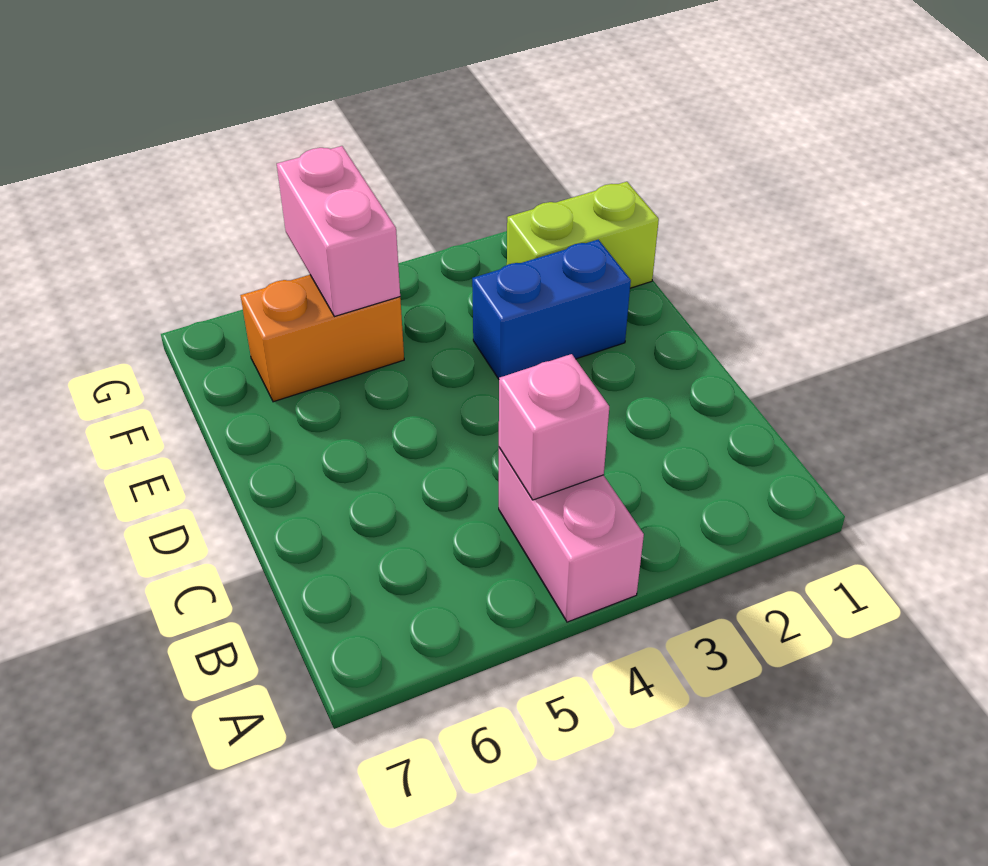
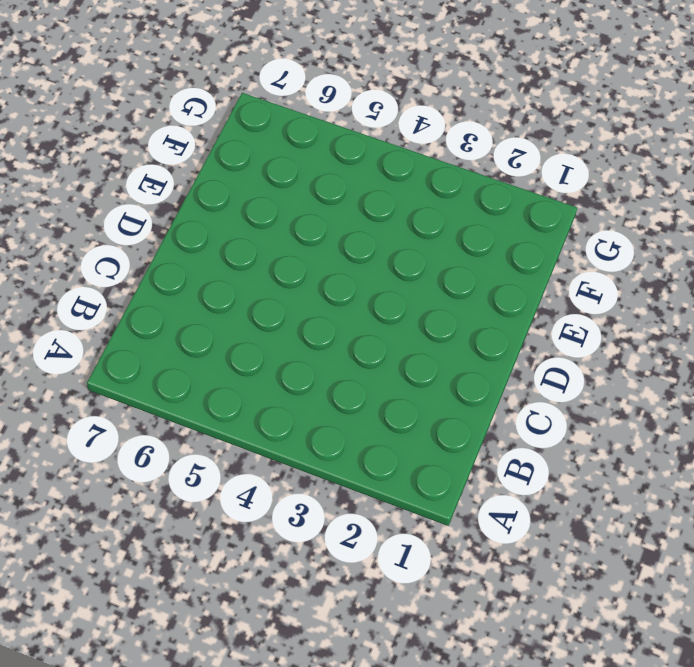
none -> pink brick A4:B4 level 1
none -> blue brick E2:E3 level 1

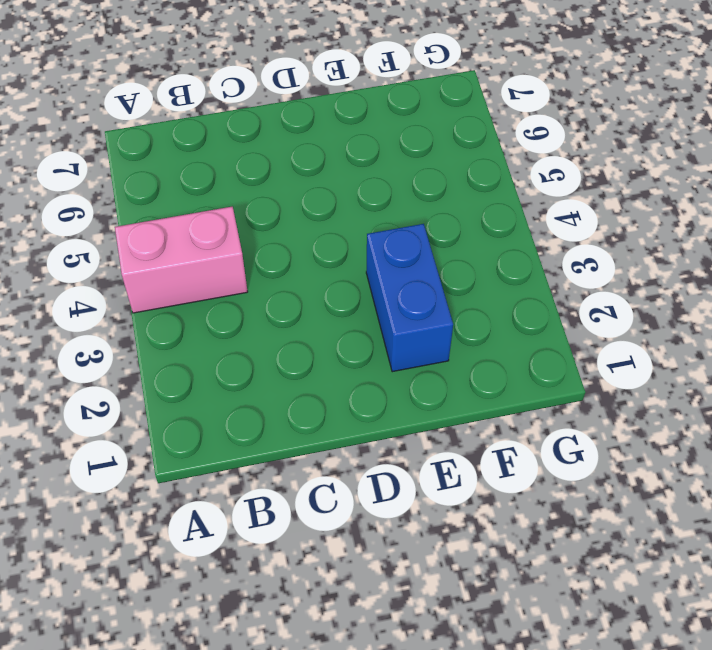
none -> lime brick F1:F2 level 1
none -> orange brick F5:F6 level 1

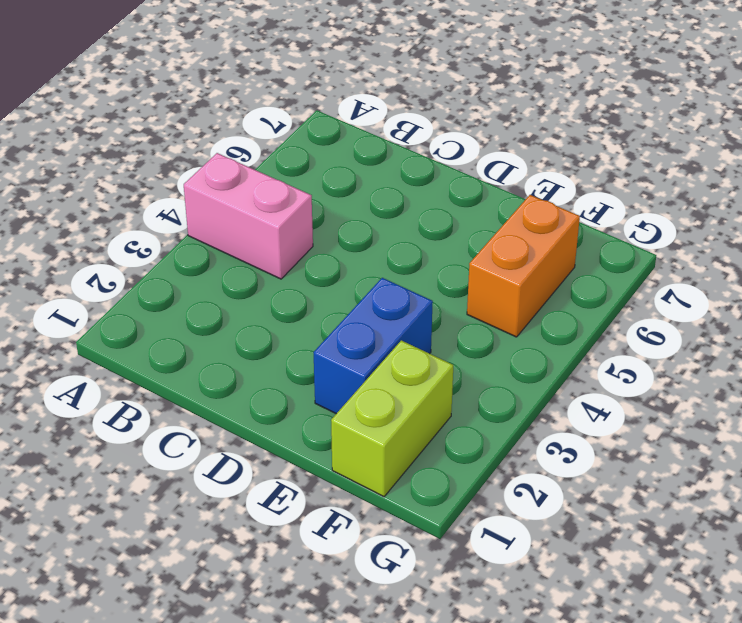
none -> pink brick B4 level 2
none -> pink brick F5:G5 level 2

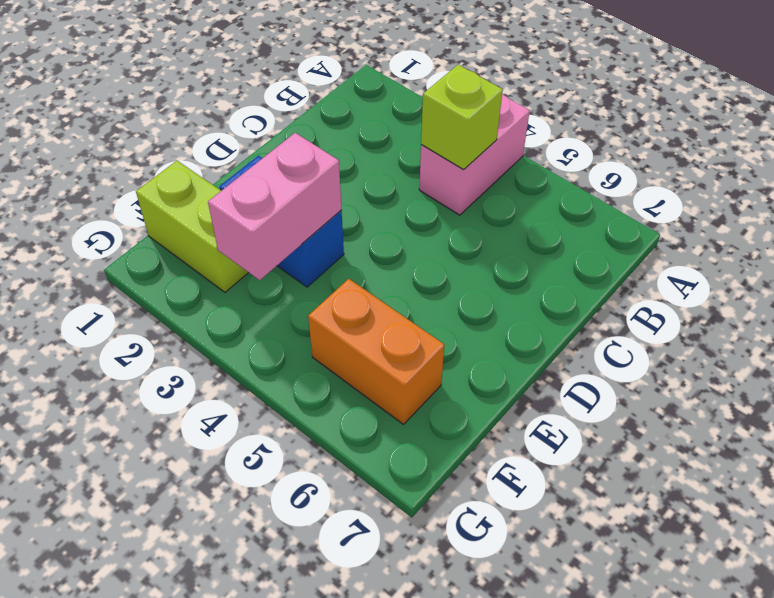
lime brick B4 level 2 -> pink brick B4 level 2
pink brick E3:F3 level 2 -> pink brick F5:G5 level 2

